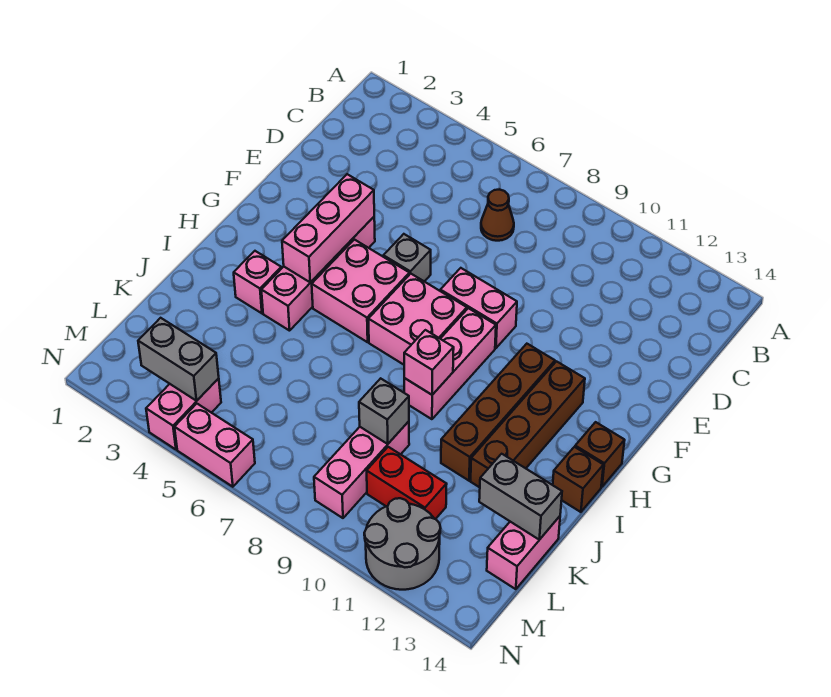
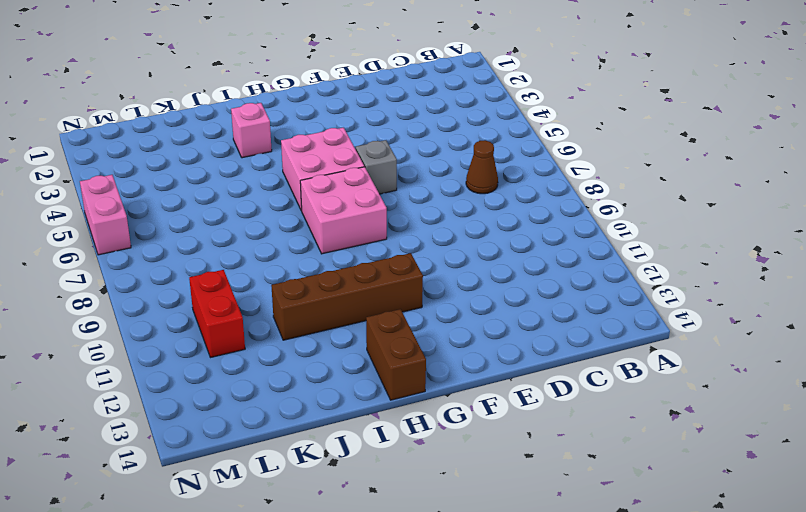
brown brick H13:H14 level 1 -> brown brick H14 level 1
none -> pink brick F4:I4 level 1
none -> pink brick F8:F9 level 1
none -> pink brick G9:I9 level 1

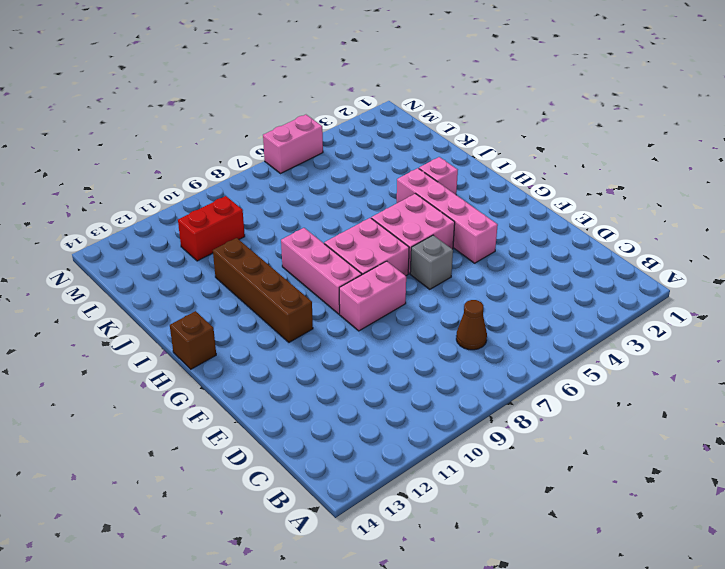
none -> brown brick G12:J12 level 1
none -> brown brick I14 level 1
none -> pink brick K9:M9 level 1

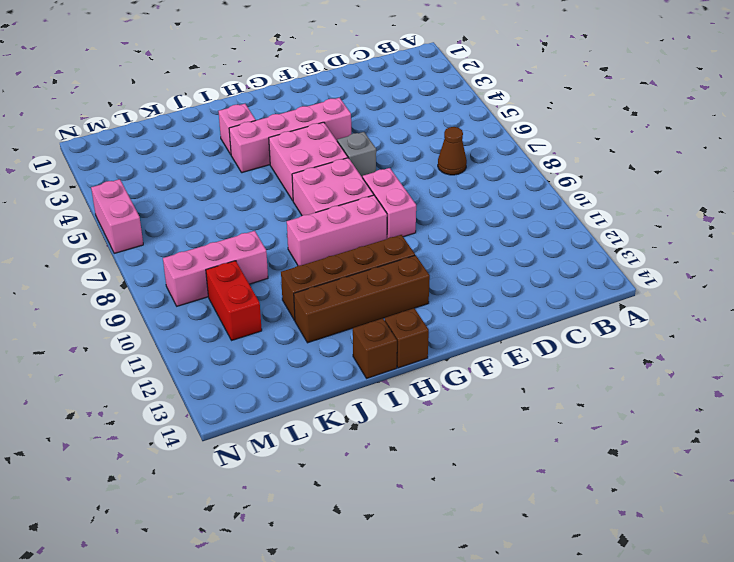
none -> pink brick K14:L14 level 1
none -> pink brick M4:N4 level 1
none -> grey round brick M11:N12 level 1

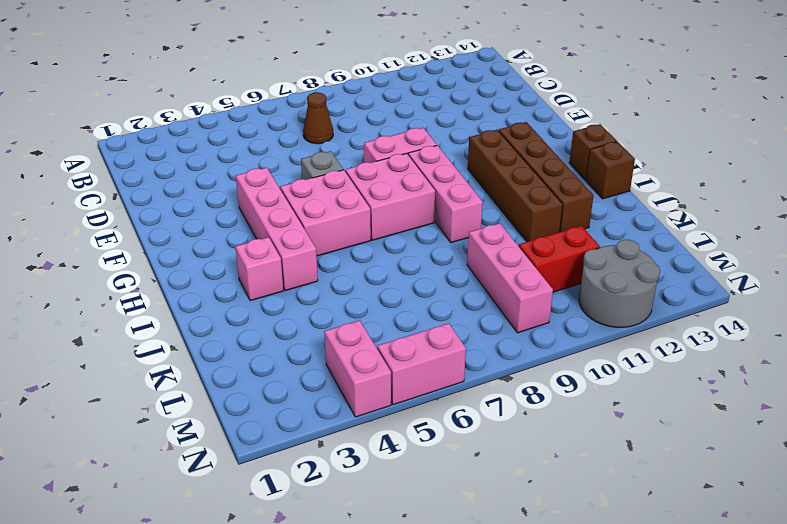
none -> pink brick K14:L14 level 1
none -> pink brick F4:H4 level 2
none -> pink brick I9 level 2

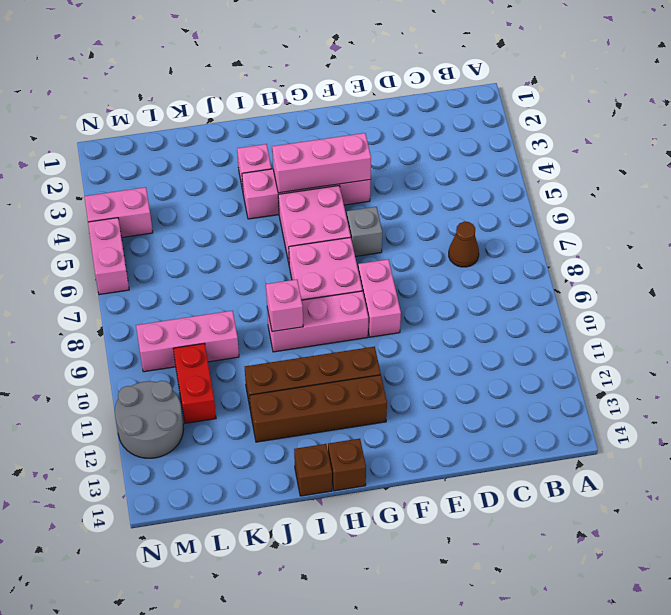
none -> pink brick K14:L14 level 1
none -> grey brick K9 level 2
none -> grey brick K13:K14 level 2

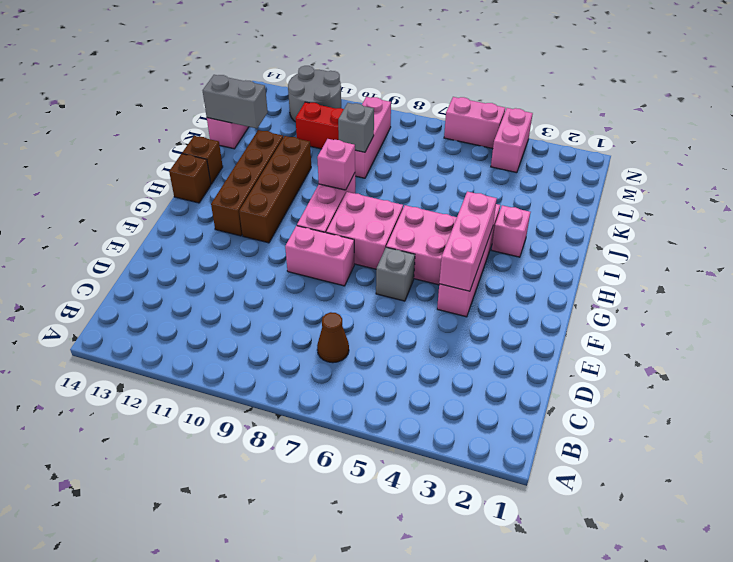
none -> grey brick M3:M4 level 2

